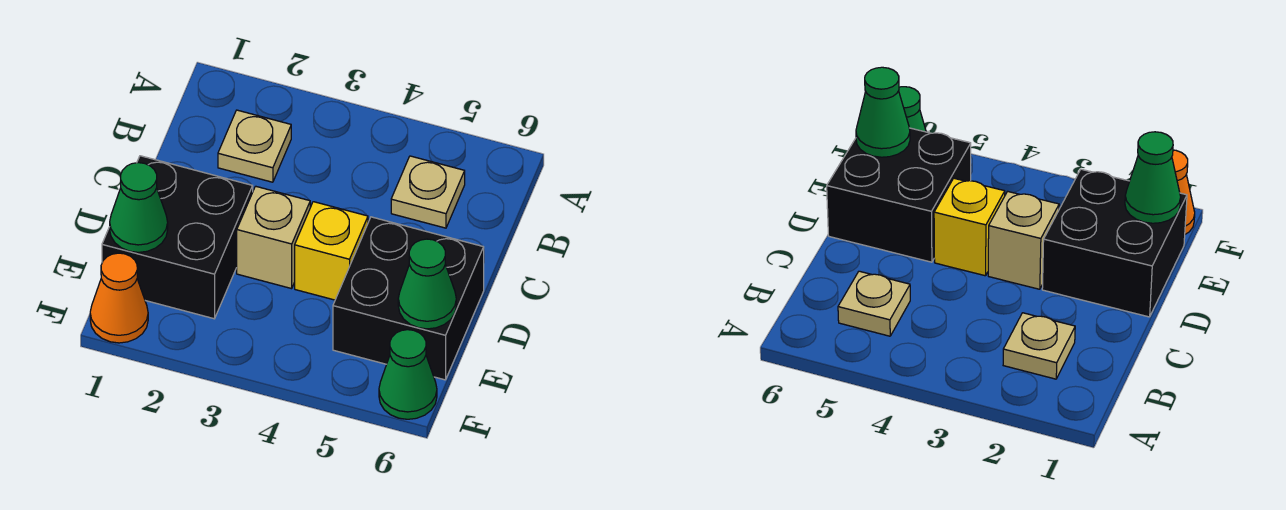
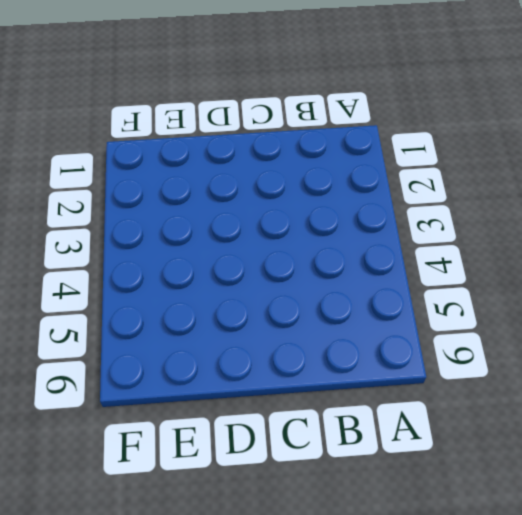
none -> tan plate B2 level 1
none -> tan plate B5 level 1

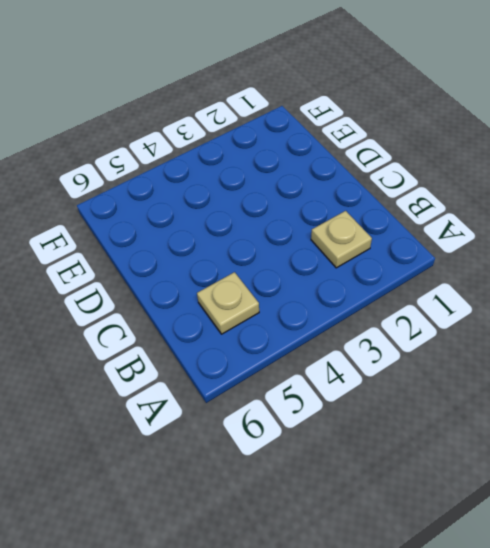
none -> black brick D1:E2 level 1
none -> tan brick D3 level 1

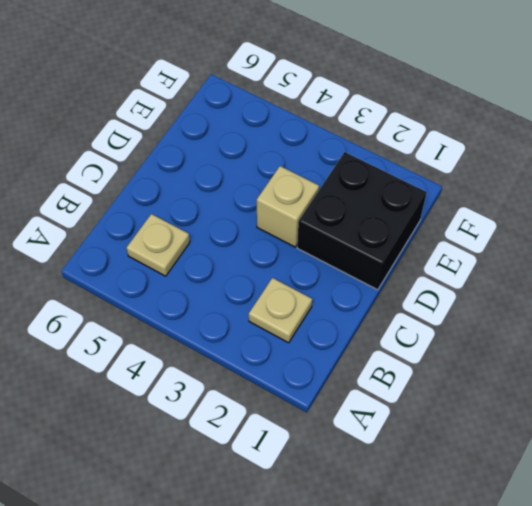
none -> yellow brick D4 level 1
none -> black brick D5:E6 level 1

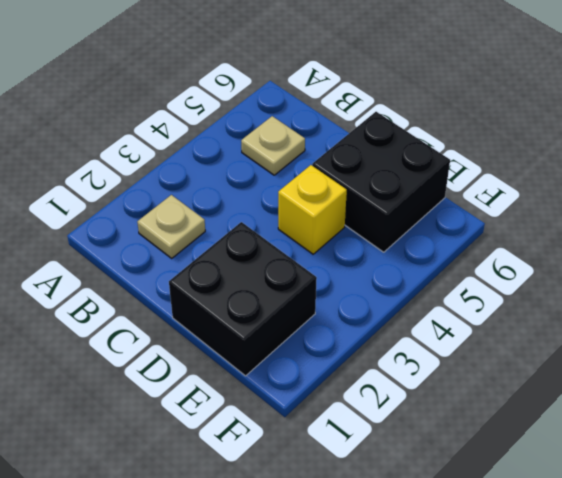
none -> tan brick D3 level 1
none -> orange cone F1 level 1

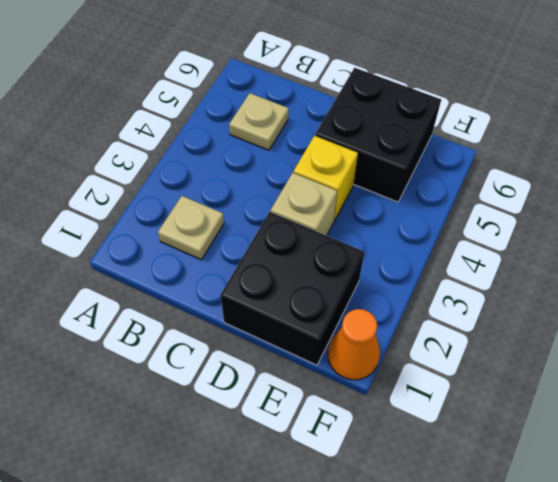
none -> green cone F6 level 1
none -> green cone E1 level 2

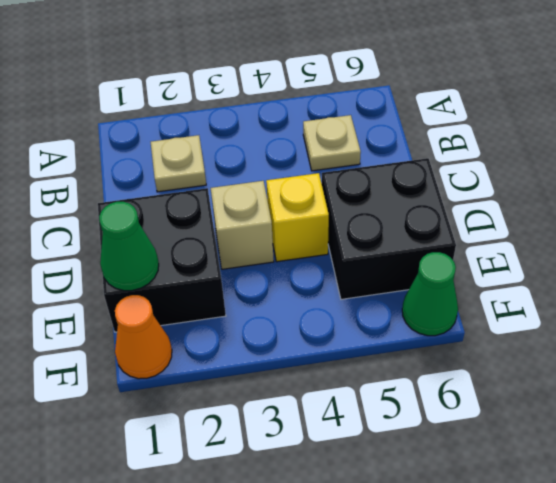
none -> green cone E6 level 2

